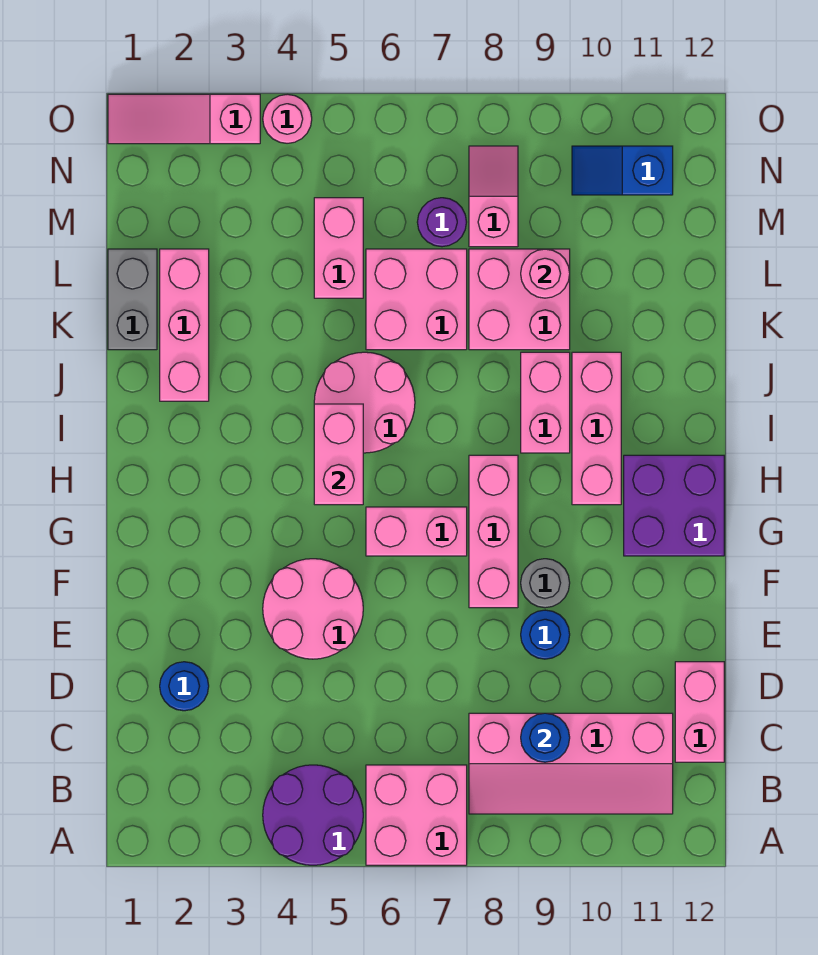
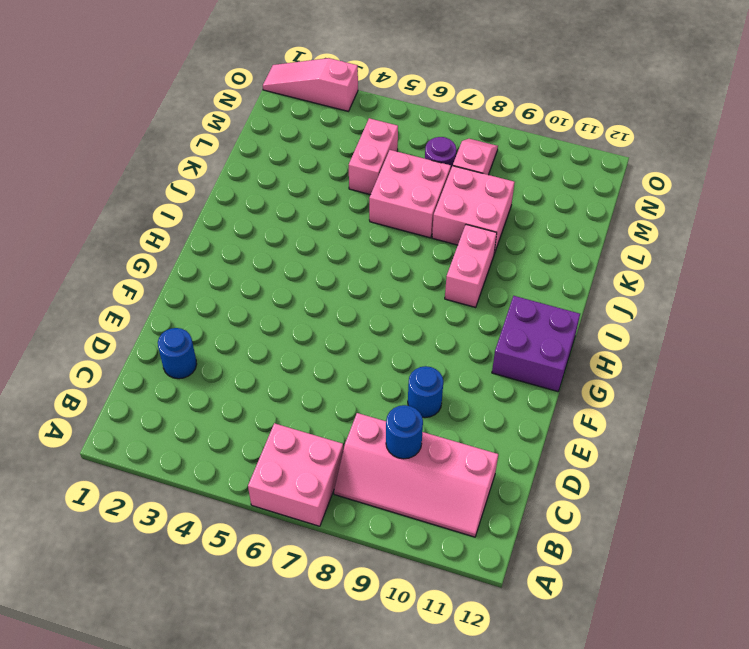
none -> purple round brick A4:B5 level 1
none -> pink brick C12:D12 level 1
none -> pink round brick E4:F5 level 1

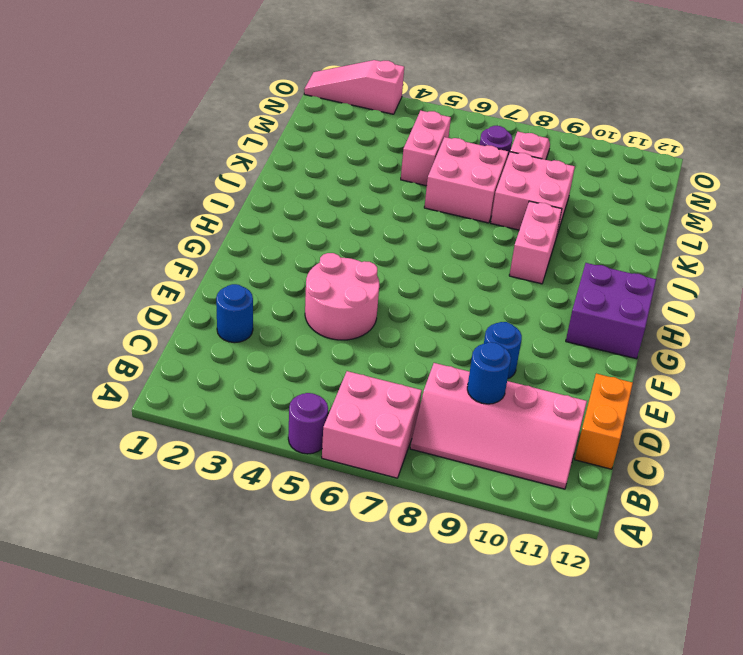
purple round brick A5 level 1 -> purple round brick A4:B5 level 1
orange brick C12:D12 level 1 -> pink brick C12:D12 level 1
none -> pink brick F8:H8 level 1
none -> grey round brick F9 level 1
none -> pink brick G6:G7 level 1

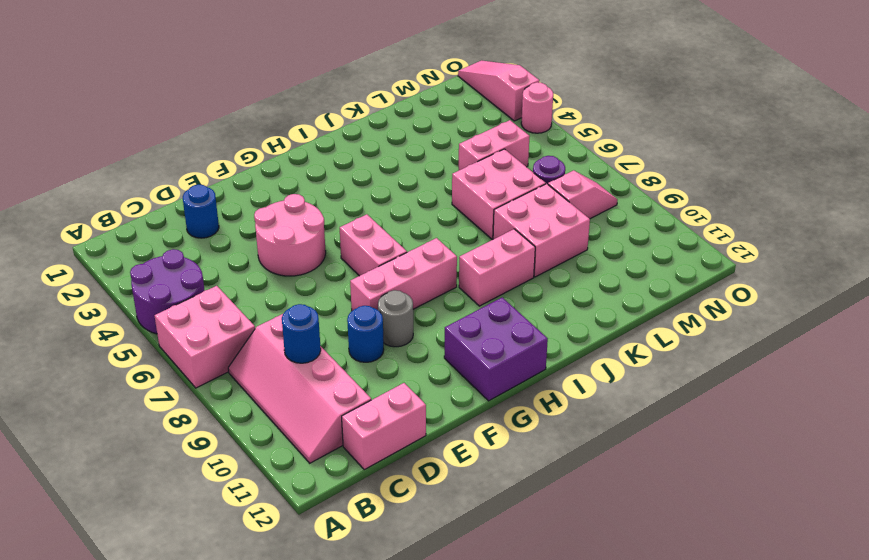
none -> pink brick H10:J10 level 1
none -> pink round brick I5:J6 level 1
none -> pink brick J2:L2 level 1

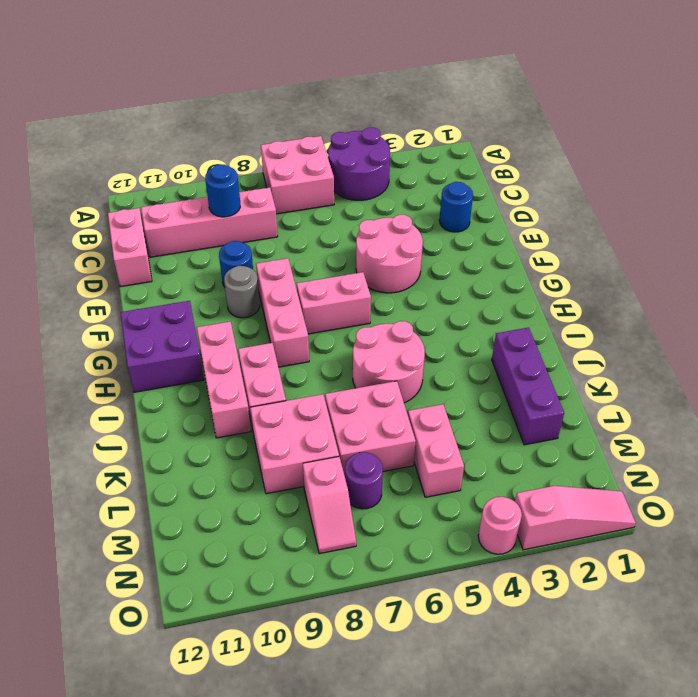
purple brick J2:L2 level 1 -> pink brick J2:L2 level 1
none -> grey brick K1:L1 level 1
none -> blue slope N10:N11 level 1 top 11
none -> pink brick H5:I5 level 2

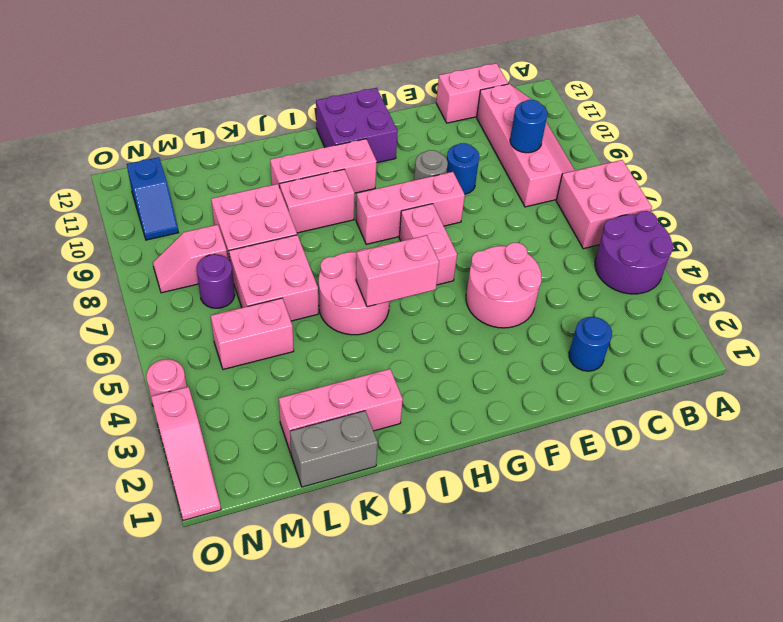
none -> pink round brick L9 level 2

